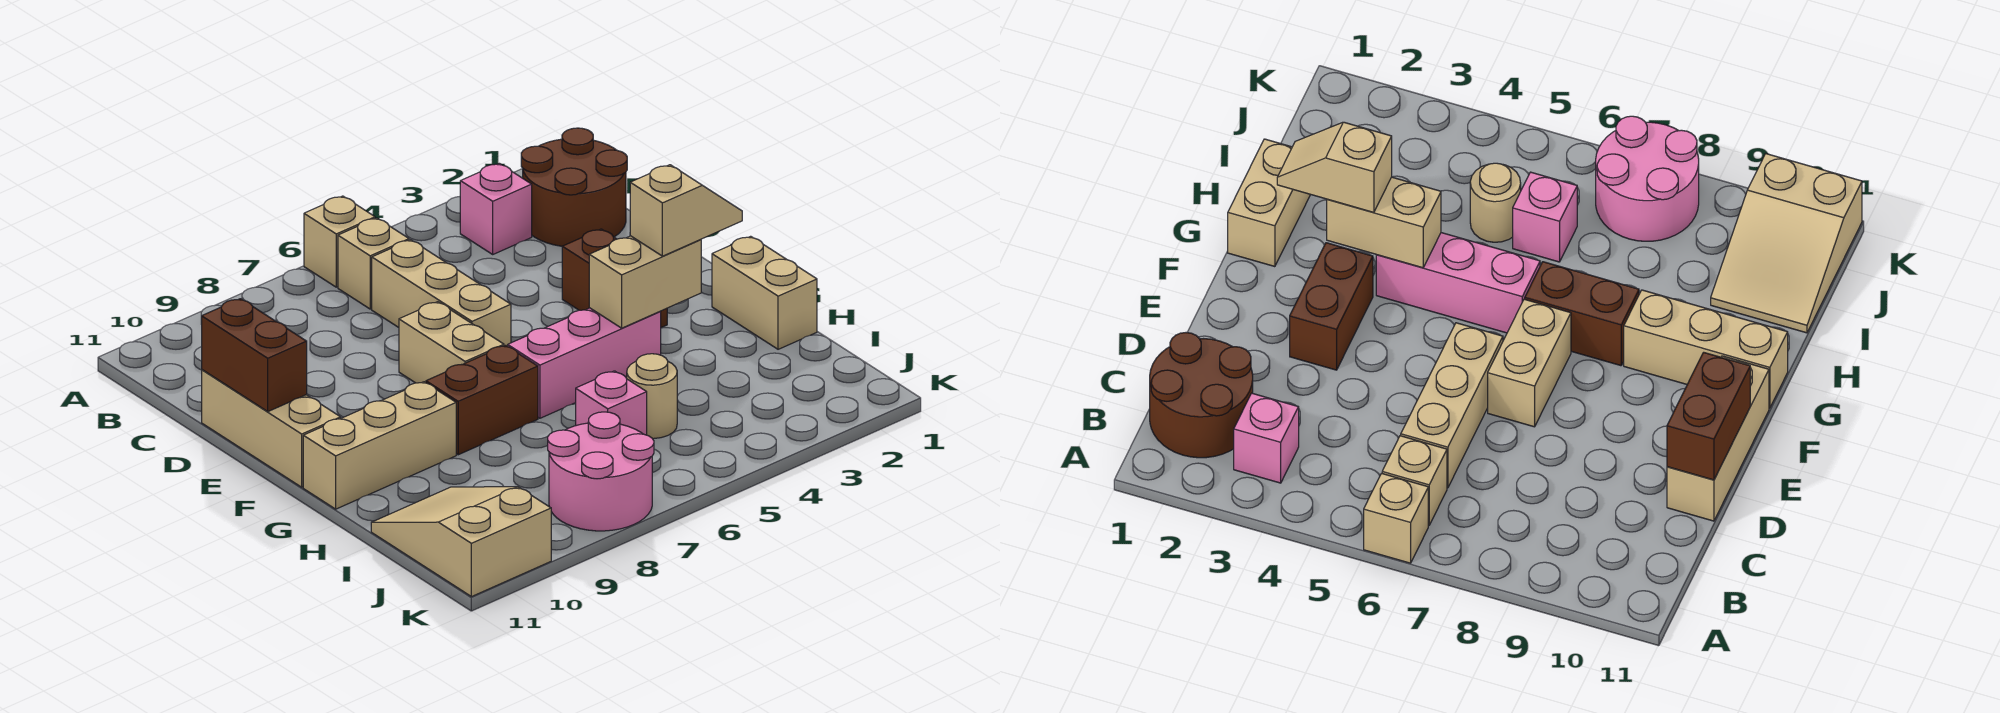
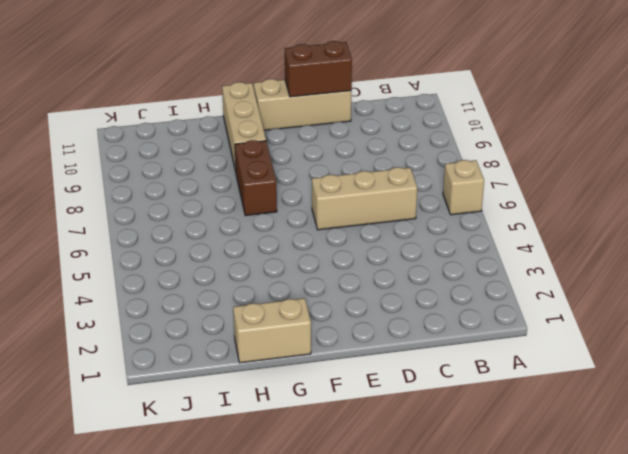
none -> brown round brick B1:C2 level 1
none -> pink brick B3 level 1
none -> tan brick B6 level 1

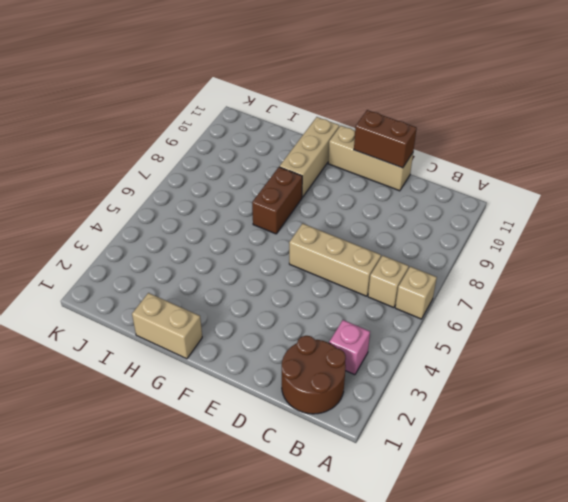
none -> brown brick E3:F3 level 1
none -> tan brick E7:F7 level 1
none -> pink brick G4:G6 level 1

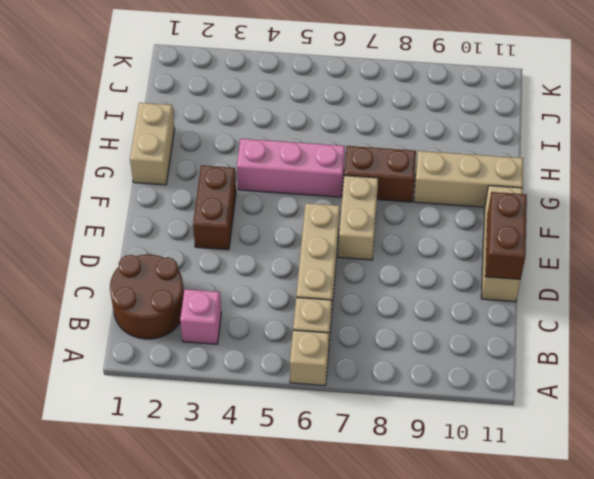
none -> tan round brick I5 level 1
none -> pink brick I6 level 1
none -> tan slope I10:K11 level 1 top K

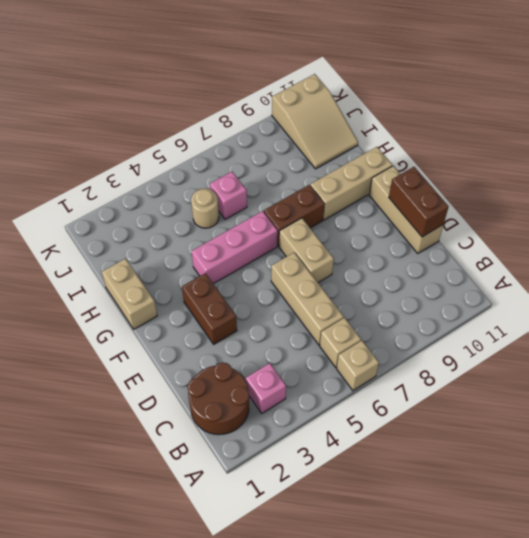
none -> pink round brick J7:K8 level 1
none -> tan brick G3:G4 level 2
none -> tan slope G2:G3 level 3 top 3

